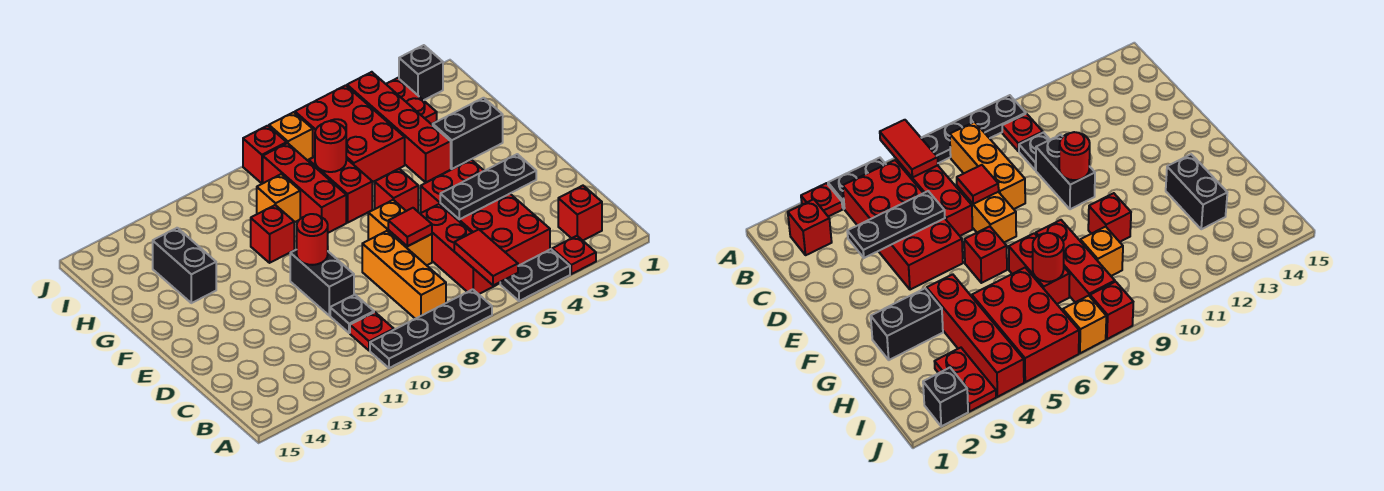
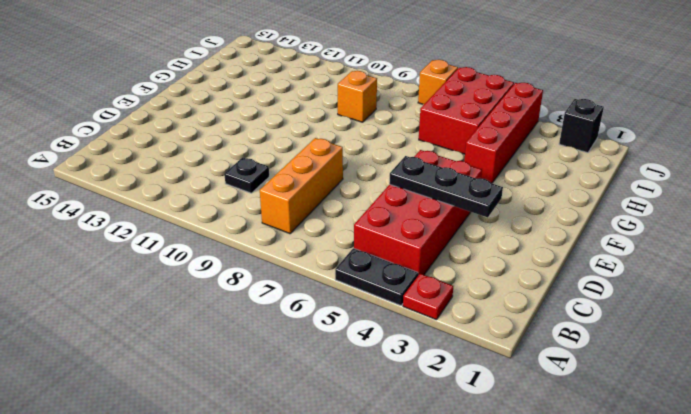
none -> black plate A7:A10 level 1
none -> red brick B2 level 1
none -> red brick B6:D6 level 1

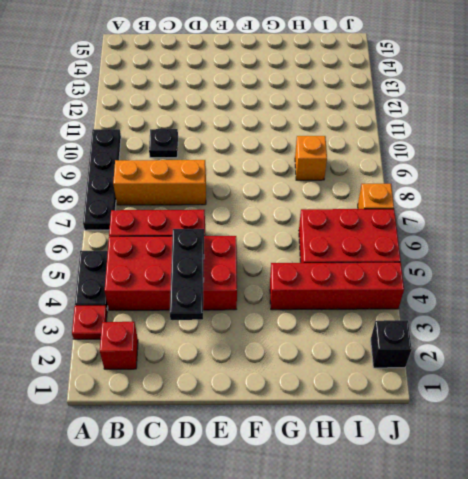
none -> red plate B10 level 1
none -> orange brick D7:E7 level 1
none -> black brick D10:E10 level 1

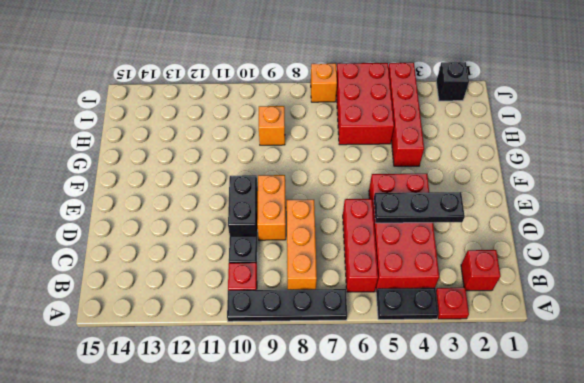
orange brick D9:E9 level 1 -> orange brick D7:E7 level 1
none -> red brick F6 level 1
none -> black brick G2:G3 level 1
none -> red brick G7:H7 level 1

